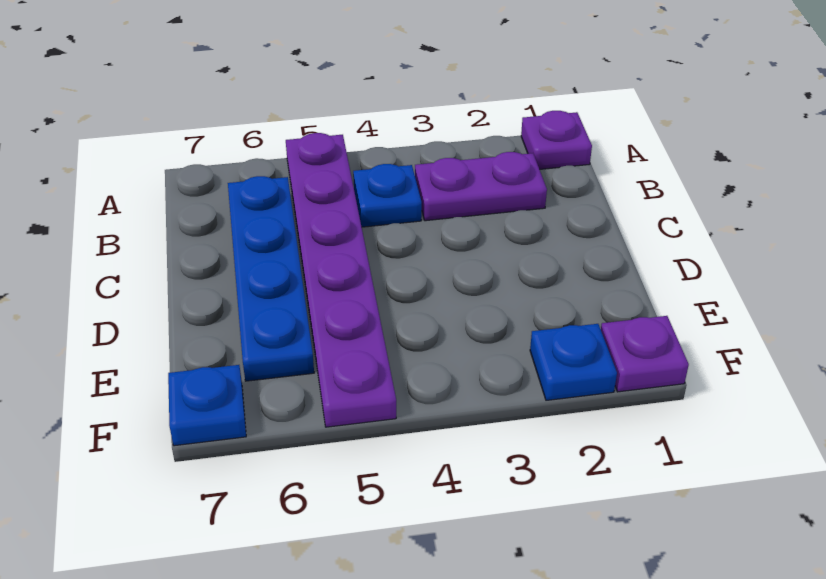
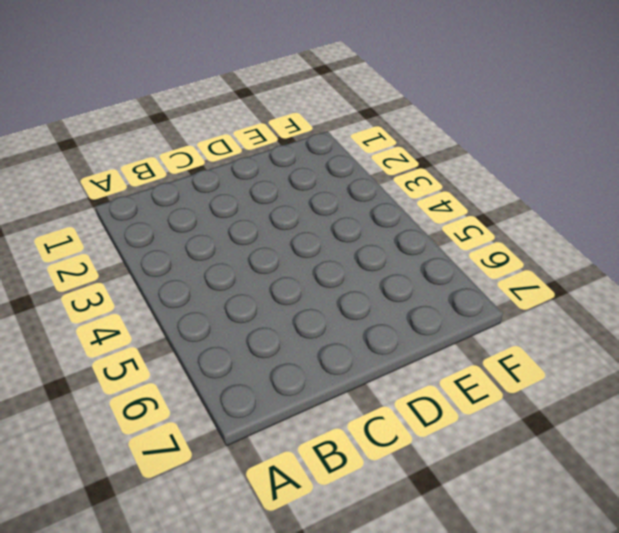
none -> purple plate A1 level 1
none -> purple plate A5:F5 level 1

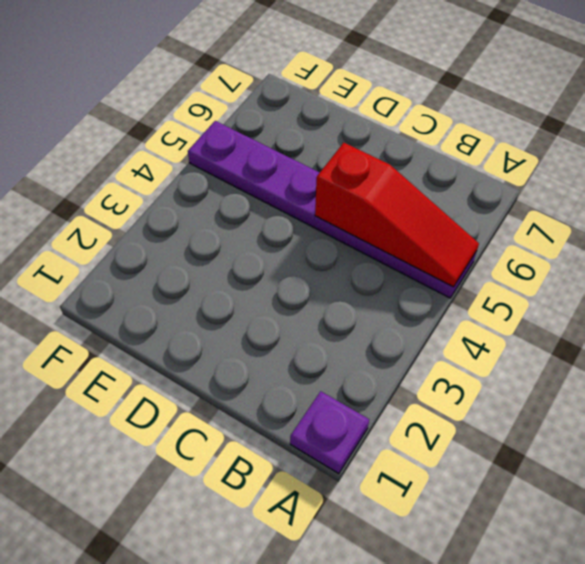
red slope A5:C5 level 2 top C -> none
none -> purple plate B2:B3 level 1
none -> blue plate B4 level 1

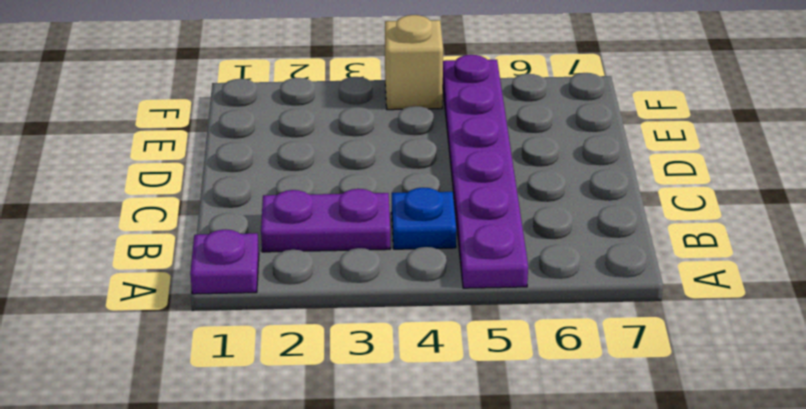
tan brick F4 level 1 -> none
none -> blue plate B6:E6 level 1
none -> purple plate F1 level 1

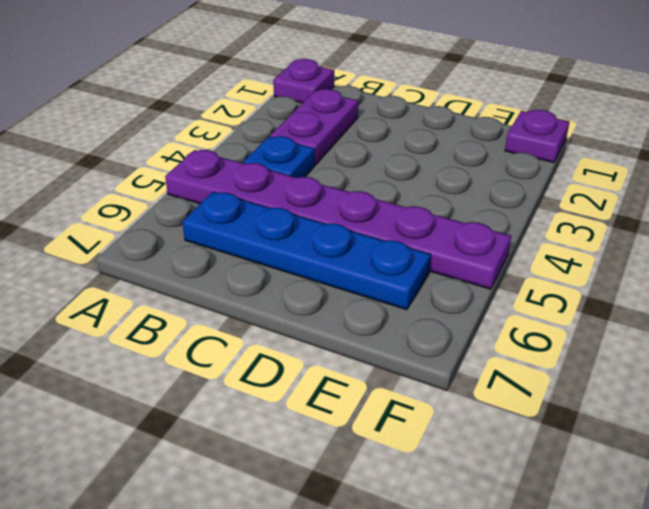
none -> blue plate F2 level 1
none -> blue plate F7 level 1

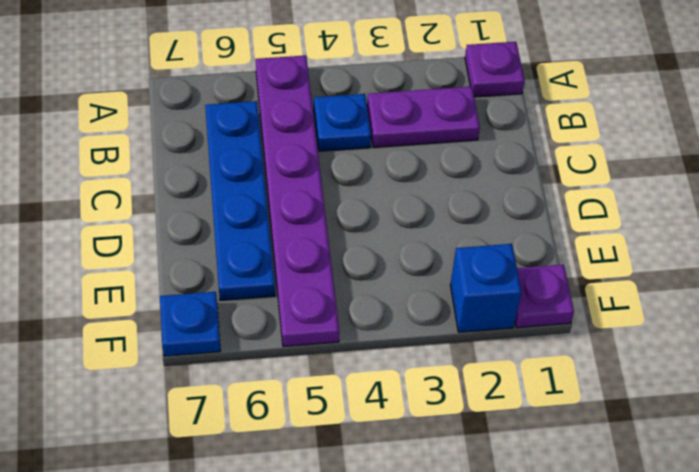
blue brick F2 level 1 -> blue plate F2 level 1

